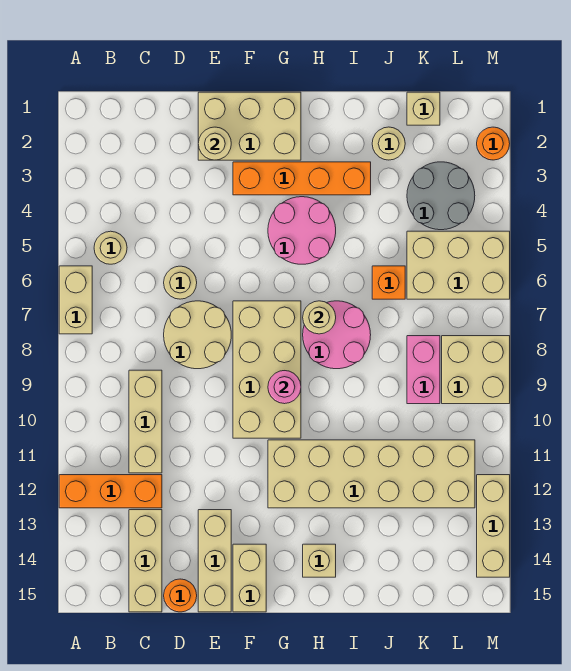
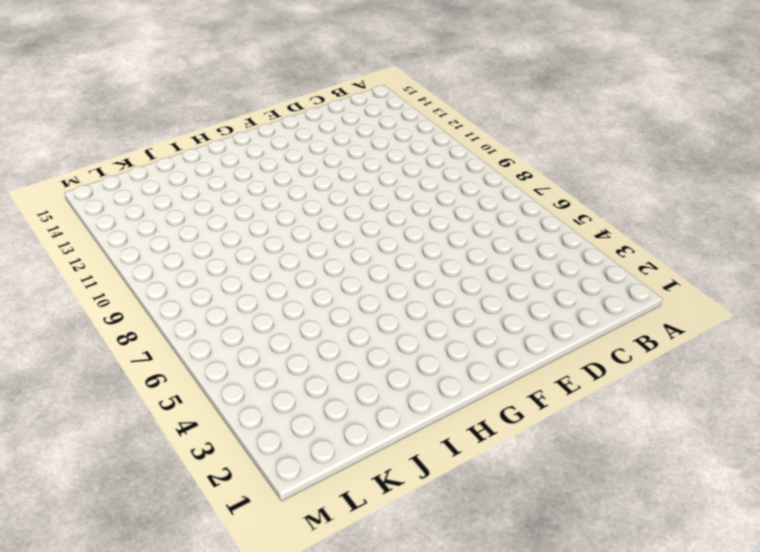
none -> tan brick A6:A7 level 1
none -> orange brick A12:C12 level 1
none -> tan round brick B5 level 1

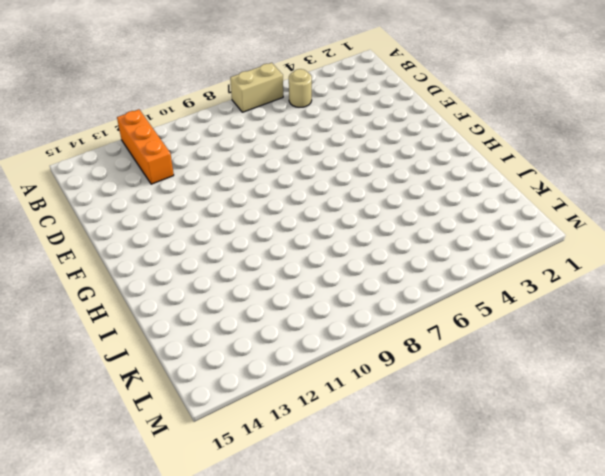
none -> tan brick C9:C11 level 1
none -> tan brick C13:C15 level 1
none -> tan round brick D6 level 1

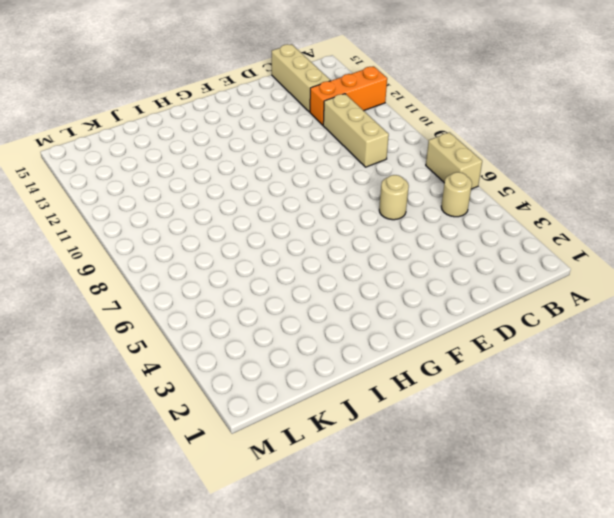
none -> tan round brick D7:E8 level 1
none -> orange round brick D15 level 1
none -> tan brick E1:G2 level 1

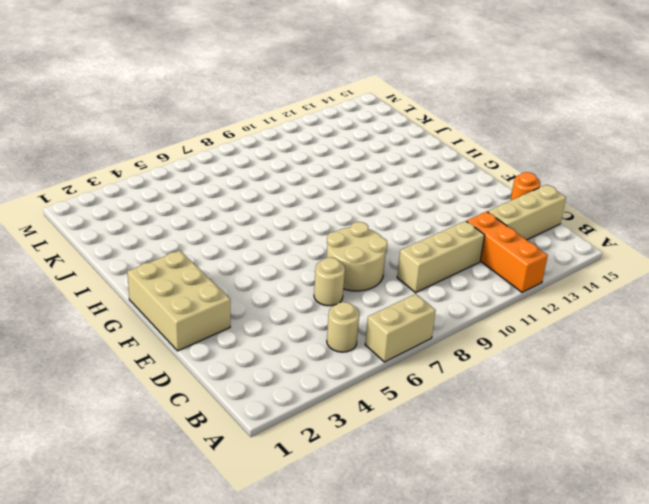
none -> tan brick E13:E15 level 1
none -> orange brick F3:I3 level 1
none -> tan brick F7:G10 level 1

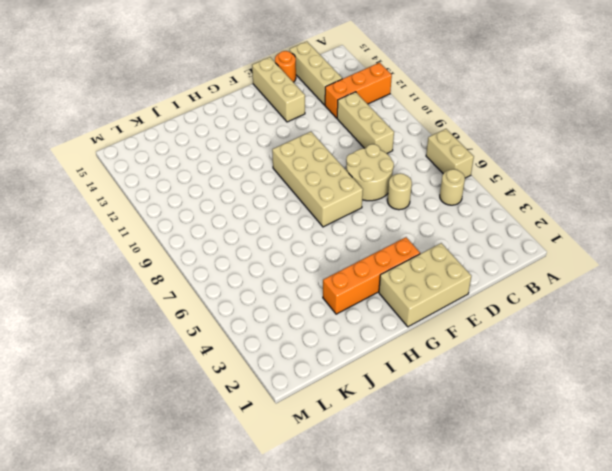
none -> tan brick F14:F15 level 1
none -> pink round brick G4:H5 level 1
none -> tan brick G11:L12 level 1

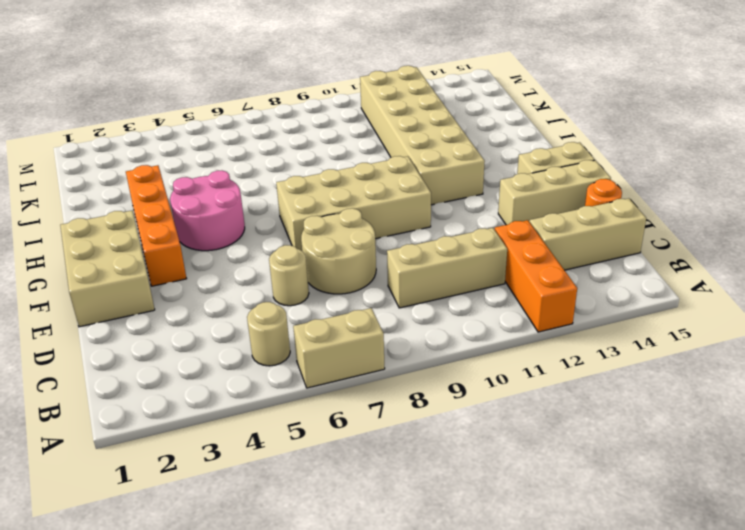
none -> pink round brick H7:I8 level 1
none -> tan brick H14 level 1
none -> tan round brick J2 level 1

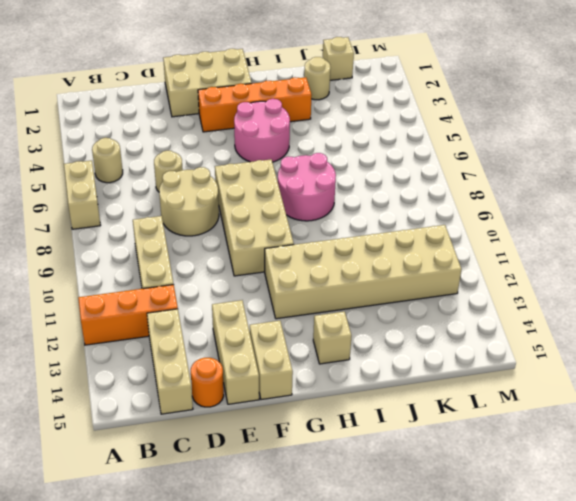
none -> orange brick J6 level 1
none -> grey round brick K3:L4 level 1
none -> tan brick K5:M6 level 1

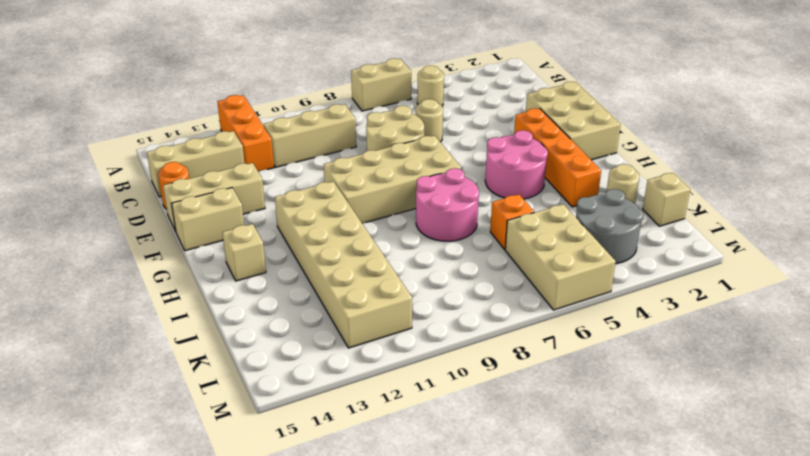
none -> pink brick K8:K9 level 1
none -> tan brick L8:M9 level 1
none -> orange round brick M2 level 1

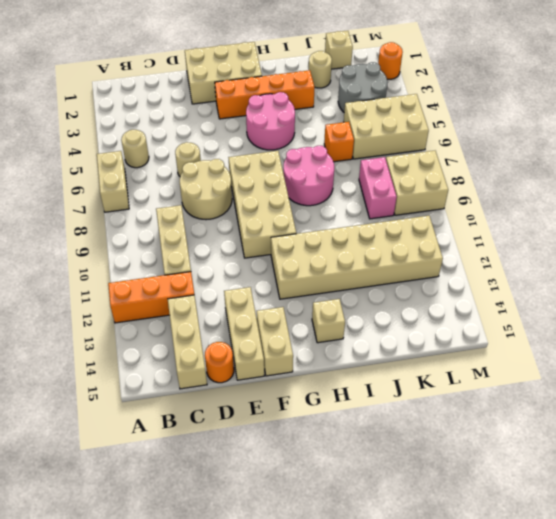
none -> tan brick M12:M14 level 1
none -> tan round brick E2 level 2
none -> pink round brick G9 level 2

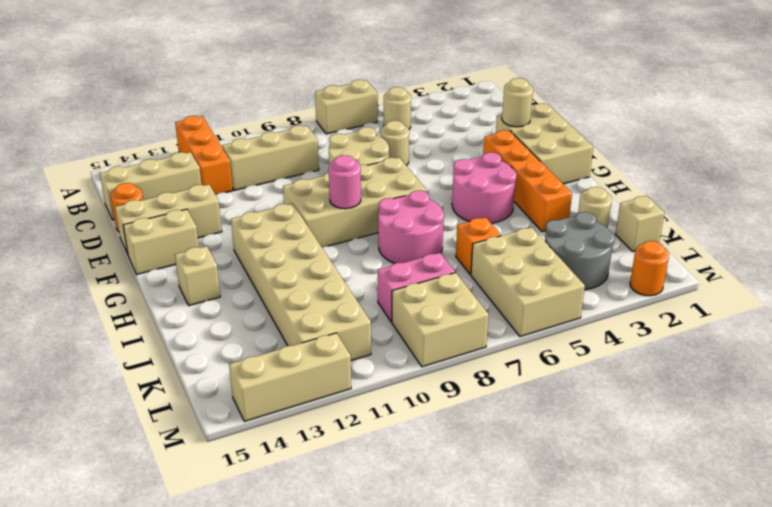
none -> tan round brick H7 level 2

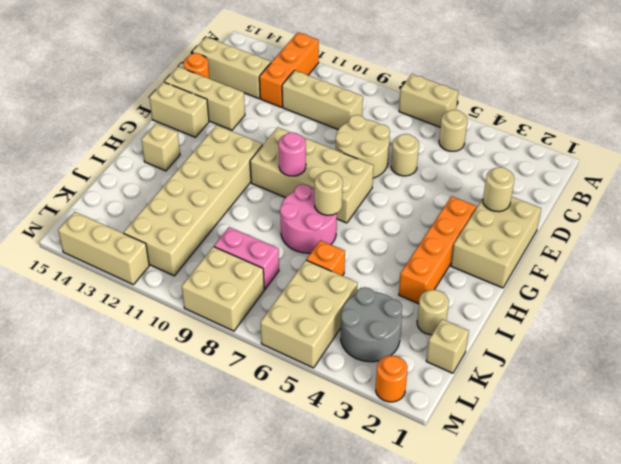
none -> pink round brick G4:H5 level 1

